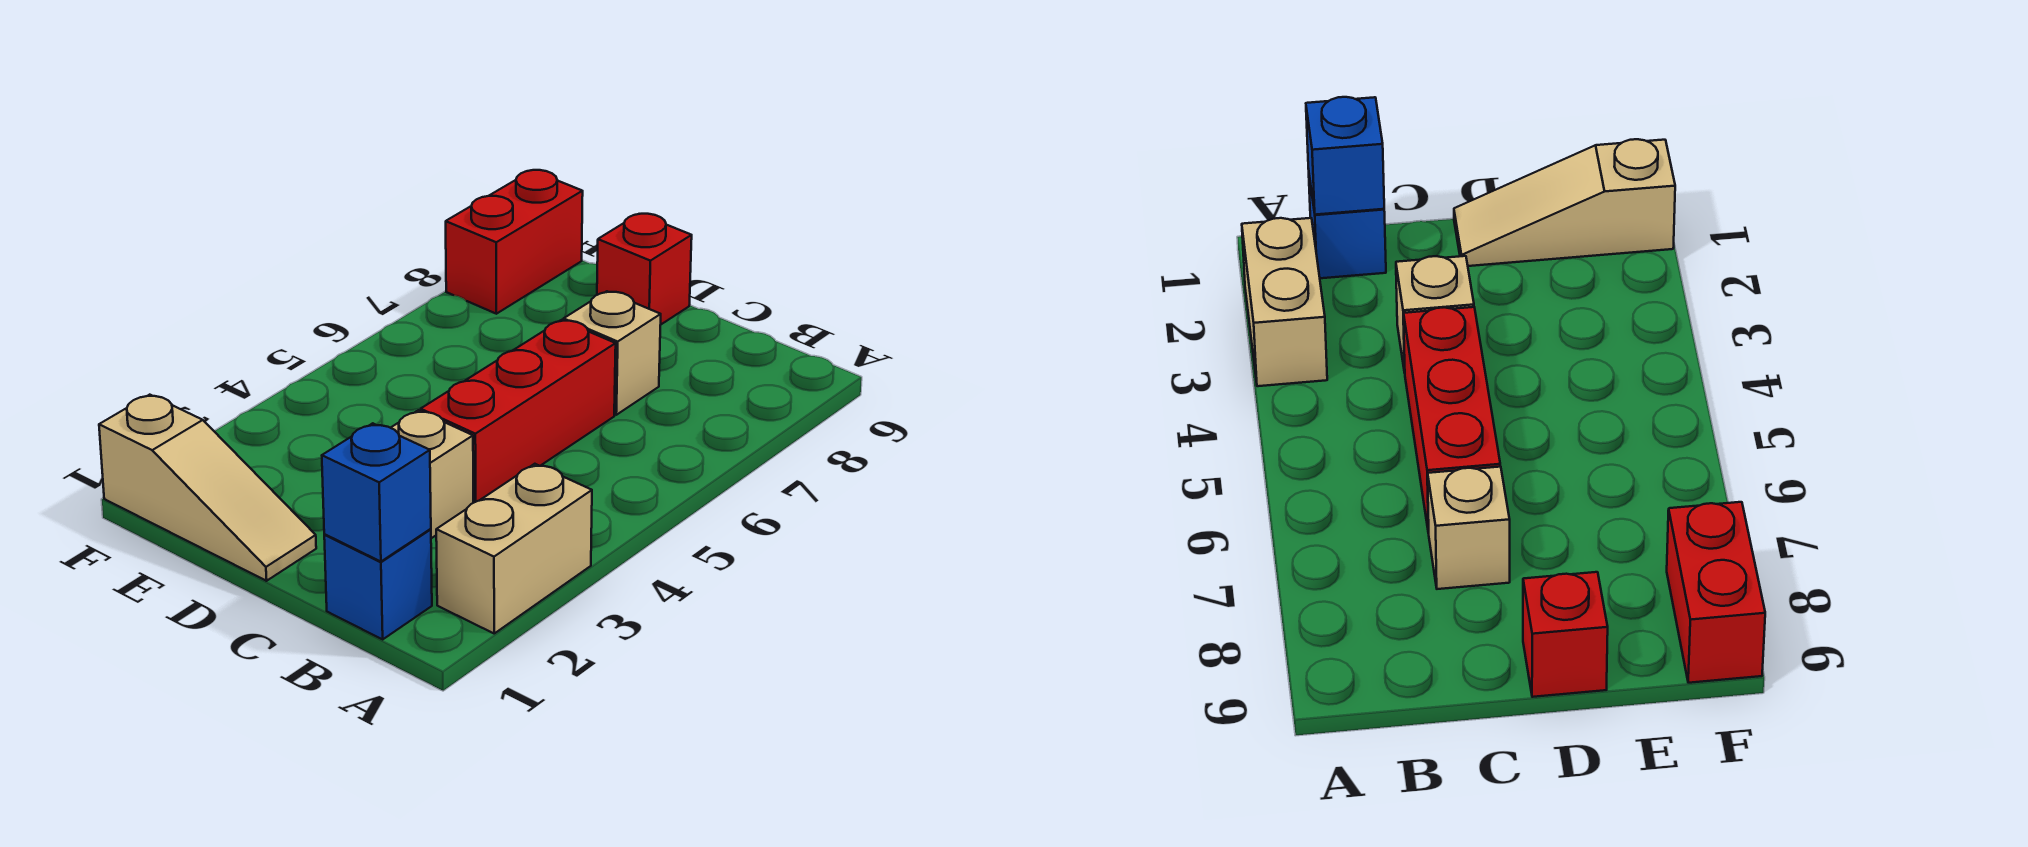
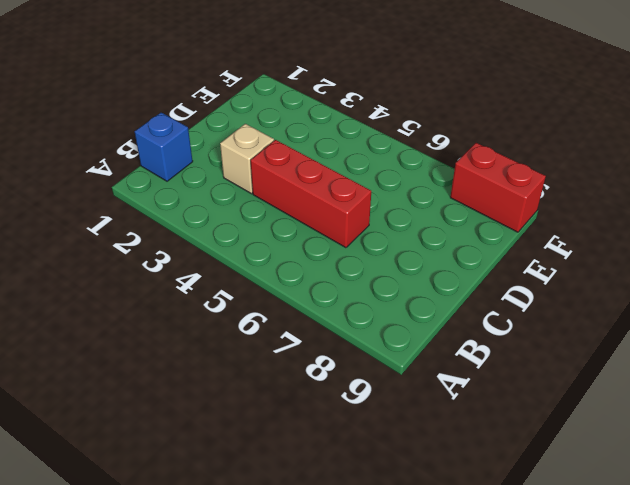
none -> tan brick A2:A3 level 1
none -> tan brick C7 level 1

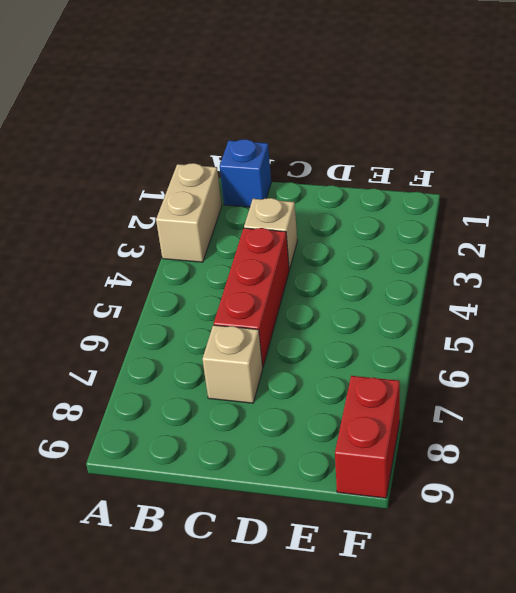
none -> tan slope D1:F1 level 1 top F
none -> red brick D9 level 1

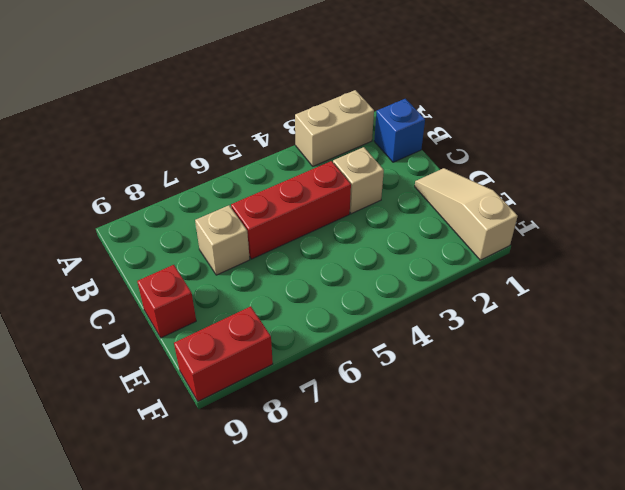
none -> blue brick B1 level 2

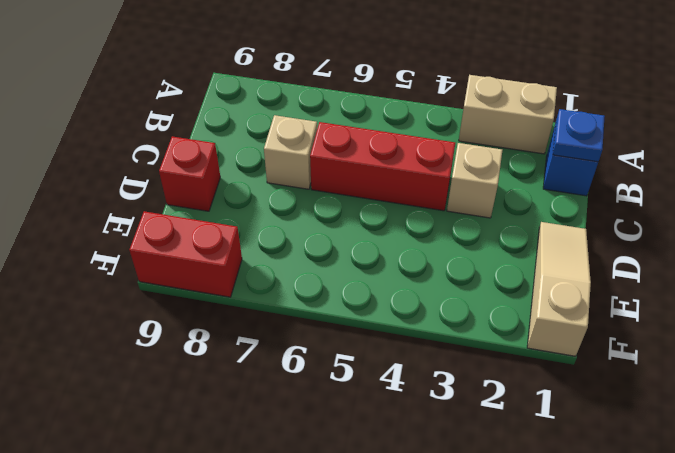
blue plate B1 level 2 -> blue brick B1 level 2

